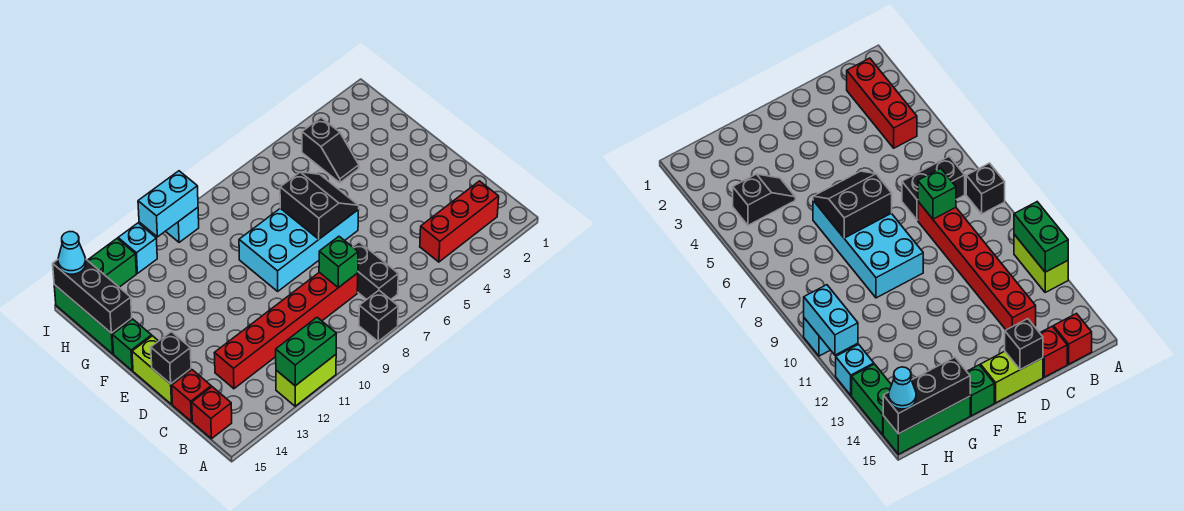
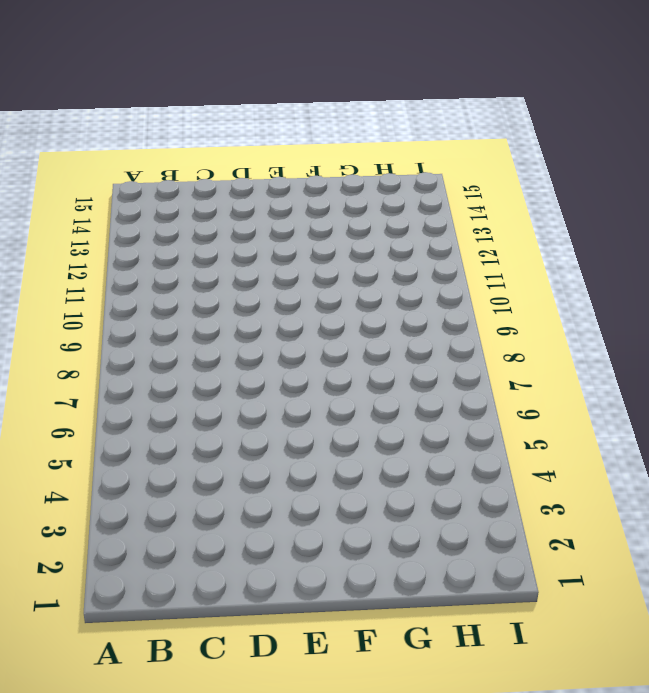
none -> black brick A8 level 1
none -> lime brick A11:A12 level 1
none -> red brick B2:B4 level 1

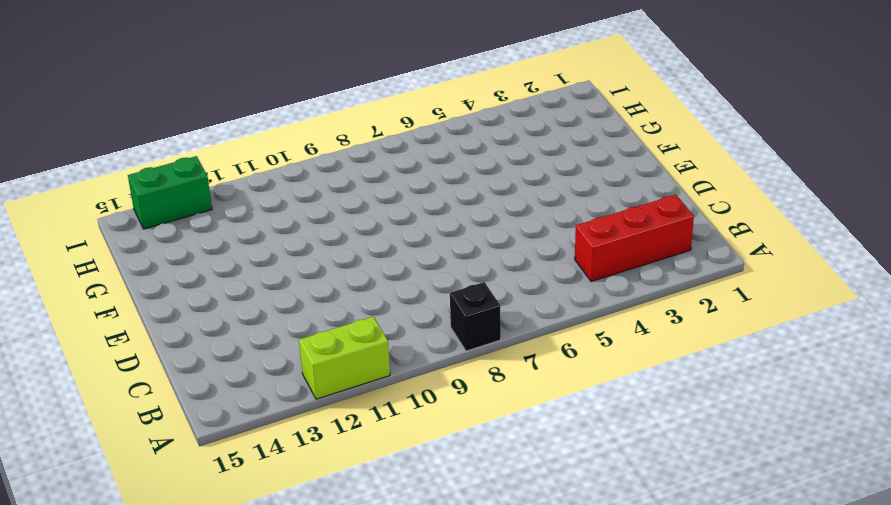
none -> black brick B7:C7 level 1
none -> red brick B15 level 1
none -> red brick C8:C13 level 1

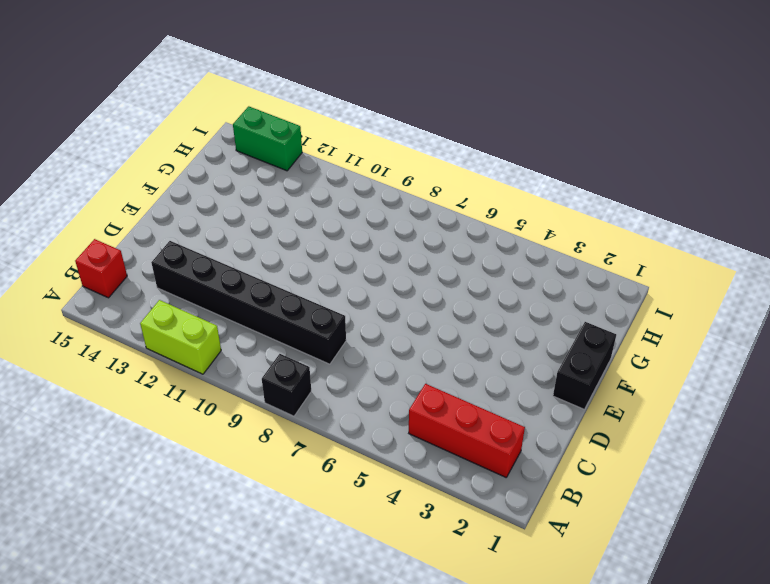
black brick C8:C13 level 1 -> red brick C8:C13 level 1
black brick E1:F1 level 1 -> black brick B7:C7 level 1
none -> red brick C15 level 1
none -> lime brick D15:E15 level 1
none -> cyan brick E6:F9 level 1

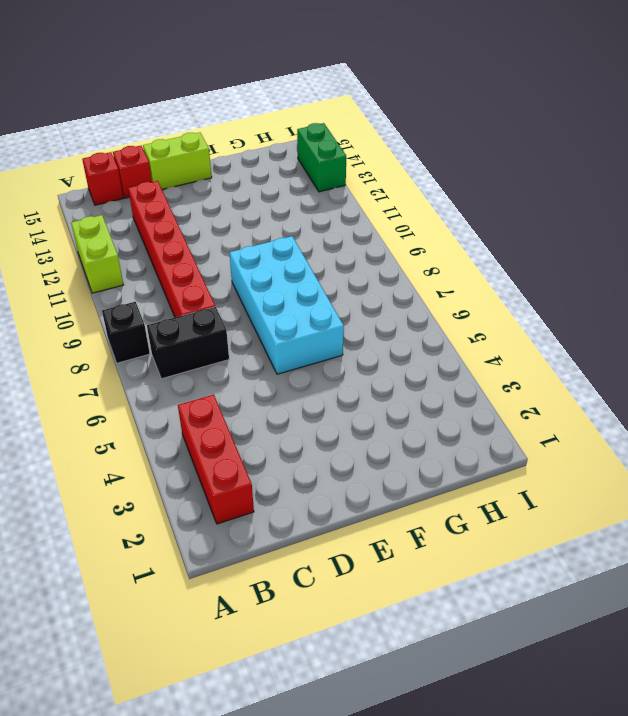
none -> green brick F15 level 1
none -> black slope G4:H4 level 1 top H
none -> green brick G15:I15 level 1

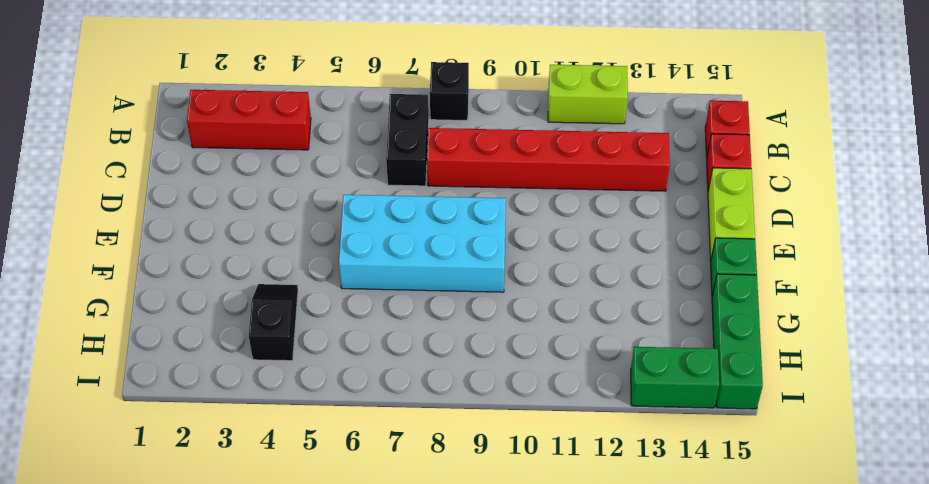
none -> cyan brick I10 level 1
none -> cyan brick I12 level 1
none -> green brick A11:A12 level 2

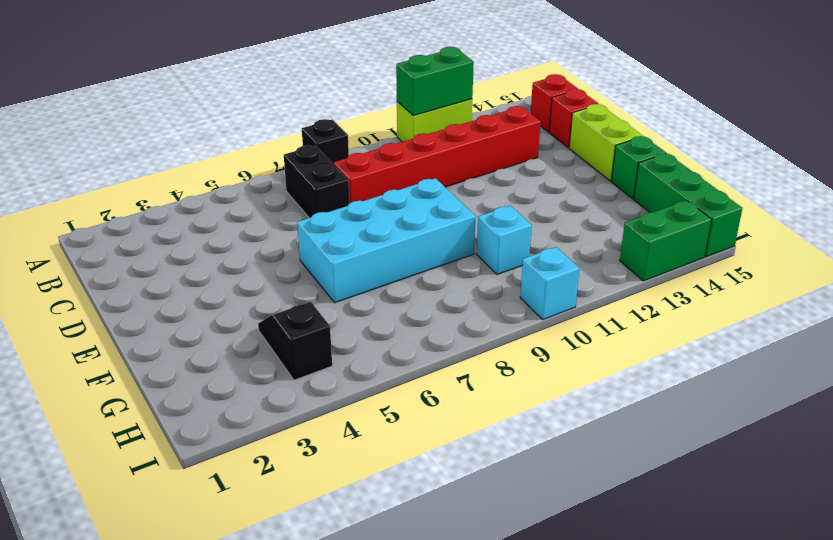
cyan brick G10 level 1 -> cyan brick I12 level 1
none -> red brick B2:B4 level 1
none -> green brick C8 level 2
none -> black brick D15 level 2

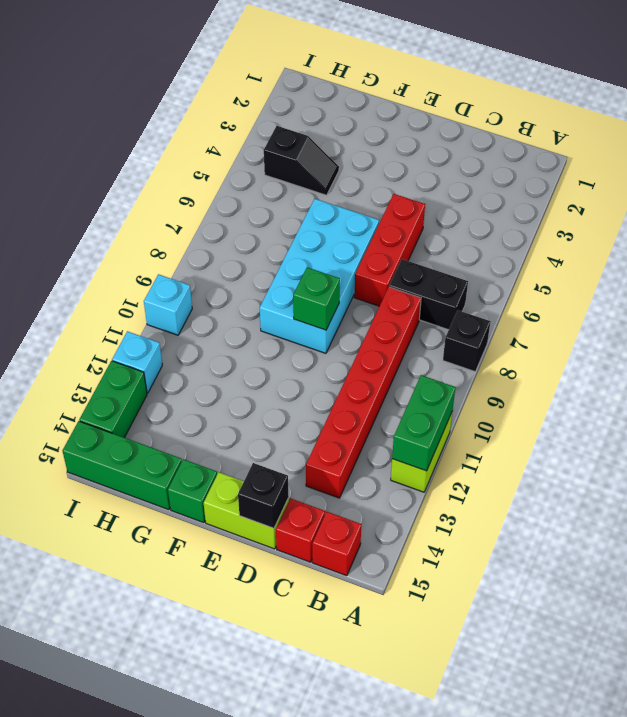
red brick D5:D7 level 1 -> red brick B2:B4 level 1
green brick E9 level 2 -> green brick C8 level 2
none -> black slope E6:F7 level 2 top 7
none -> black brick G15:I15 level 2
none -> cyan brick I10:I11 level 2

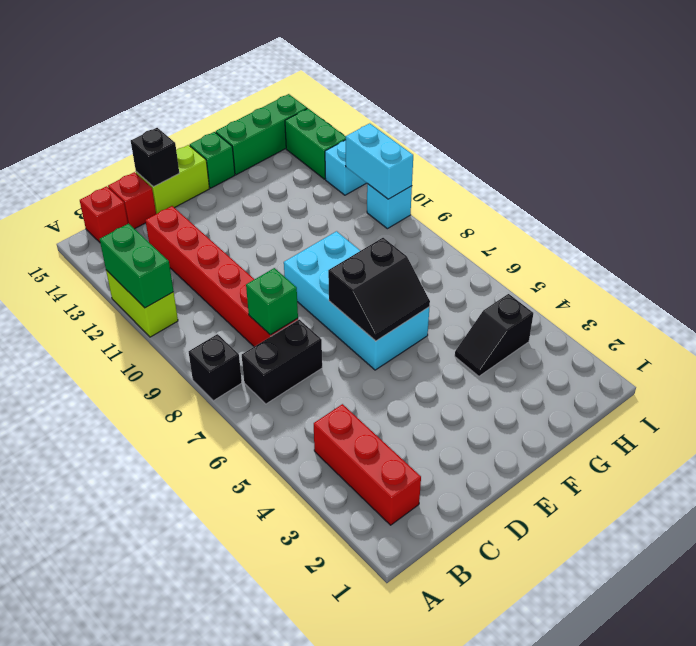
none -> black brick G15:I15 level 2
none -> cyan cone I15 level 3

